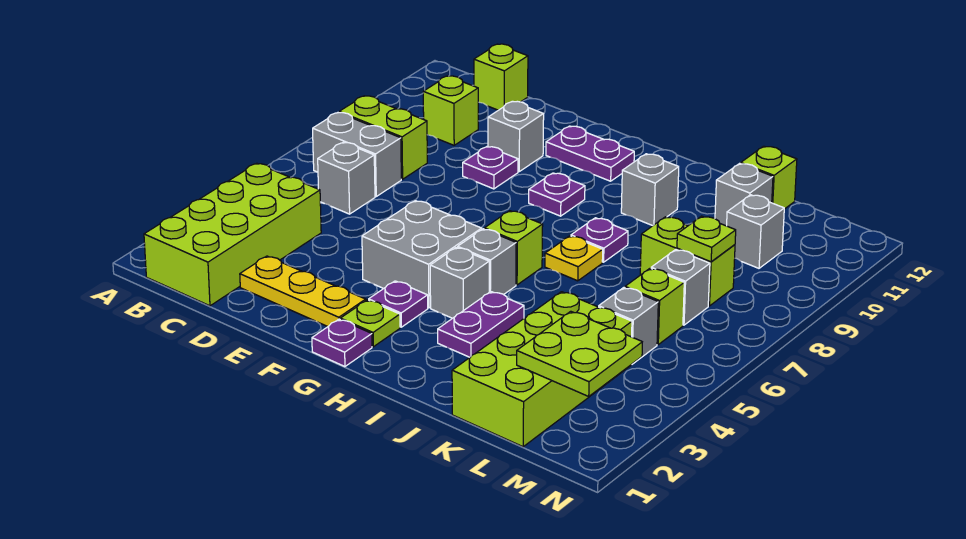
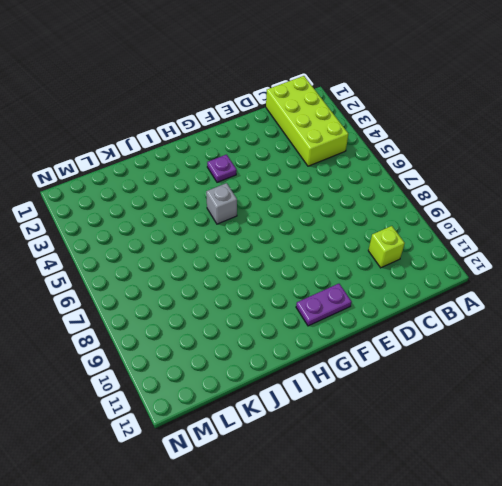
none -> grey brick B7:C7 level 1
none -> lime brick B8:C8 level 1
none -> grey brick C6 level 1
none -> lime brick C12 level 1

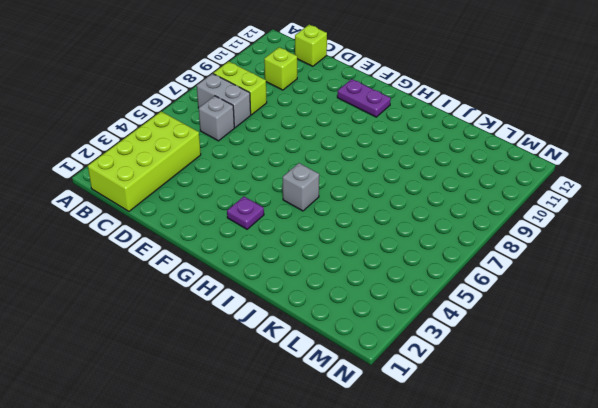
none -> yellow plate D2:F2 level 1
none -> purple plate E9 level 1
none -> grey brick E10 level 1
none -> grey brick F4:G5 level 1

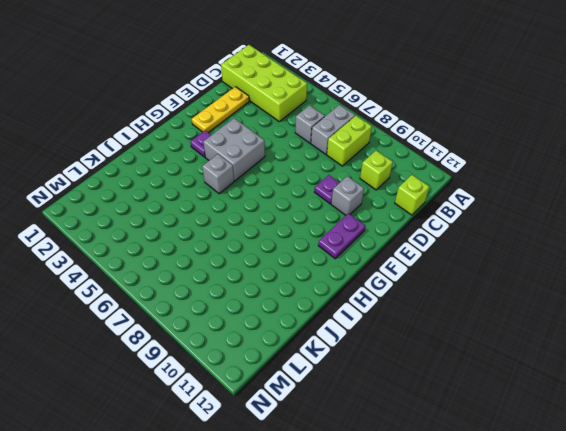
none -> purple plate G1 level 1
none -> lime plate G2 level 1
none -> purple plate G9 level 1
none -> grey brick H4 level 1

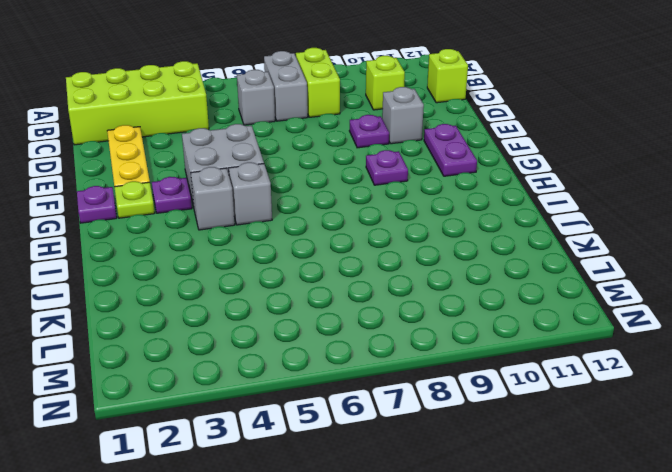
none -> lime brick H6 level 1
none -> purple plate I3:I4 level 1
none -> yellow plate I7 level 1
none -> purple plate I8 level 1

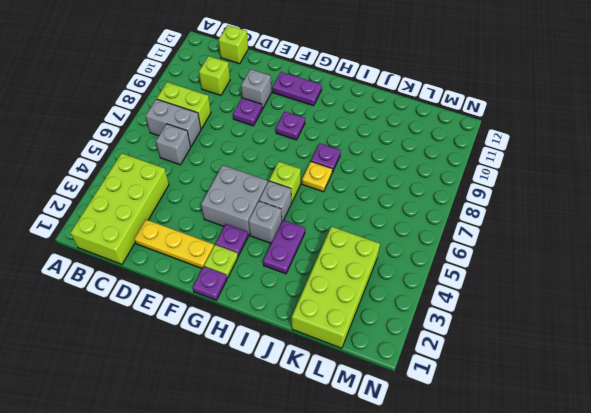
none -> grey brick I10 level 1
none -> lime brick K8:L8 level 1
none -> grey brick K11 level 1
none -> lime brick K12 level 1

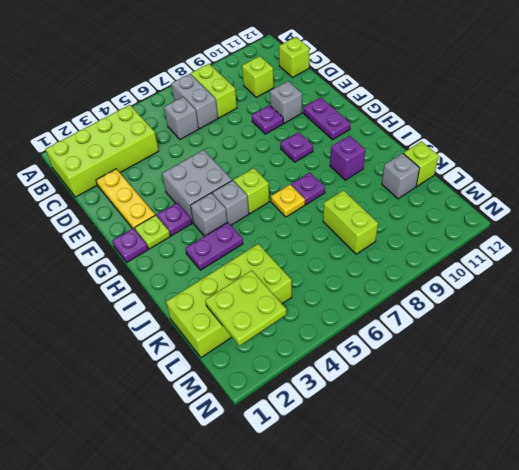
purple brick I10 level 1 -> grey brick I10 level 1
none -> grey brick L5 level 1
none -> lime brick L6 level 1
none -> grey brick L7 level 1
none -> grey brick L10 level 1

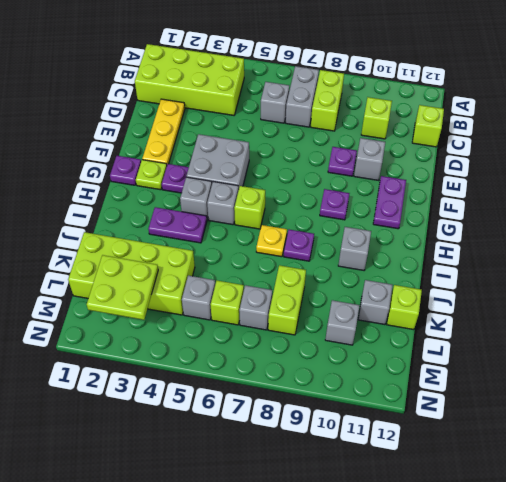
none -> lime plate L8 level 2

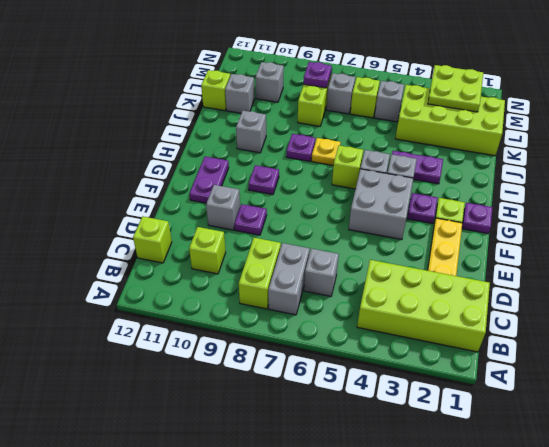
purple plate L8 level 2 -> lime plate L8 level 2

